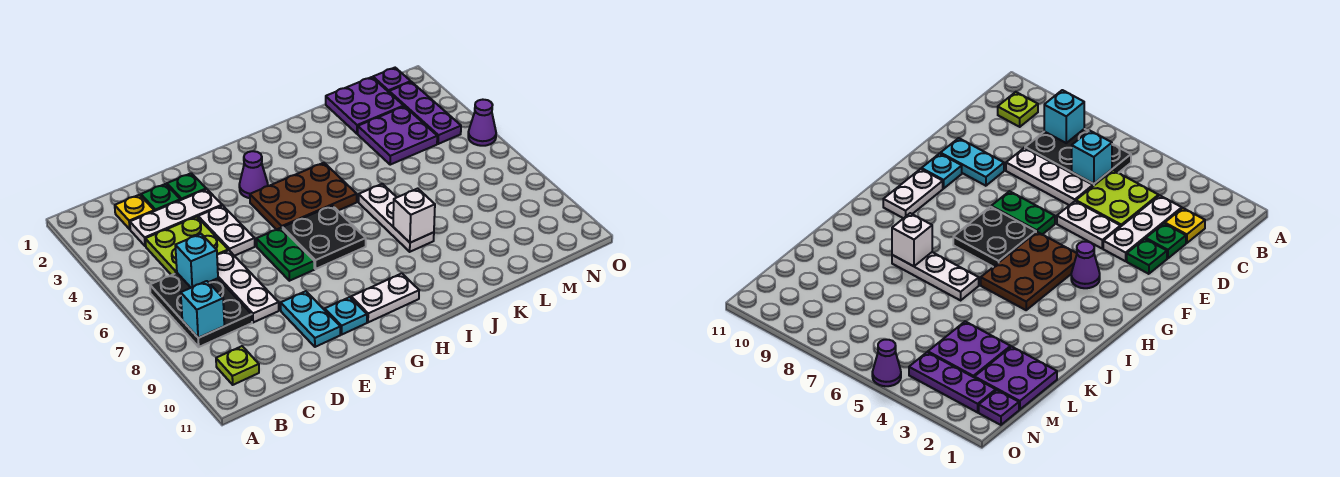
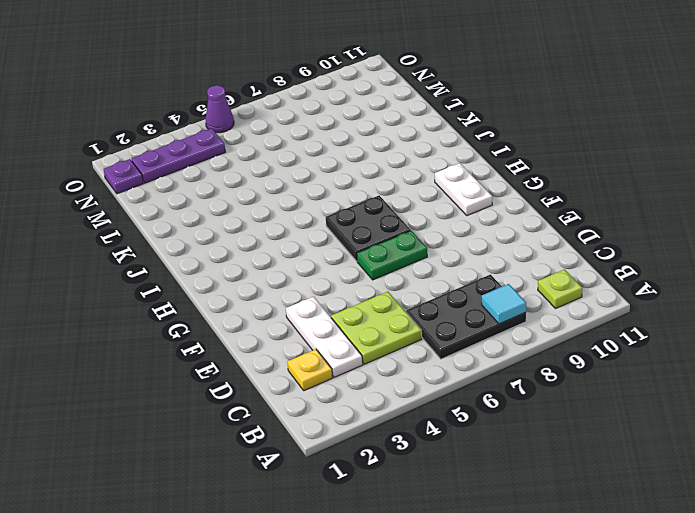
cyan tile B8 level 2 -> cyan brick B8 level 2
none -> green plate D2 level 1
none -> white plate D6:D8 level 1
none -> green plate E2 level 1

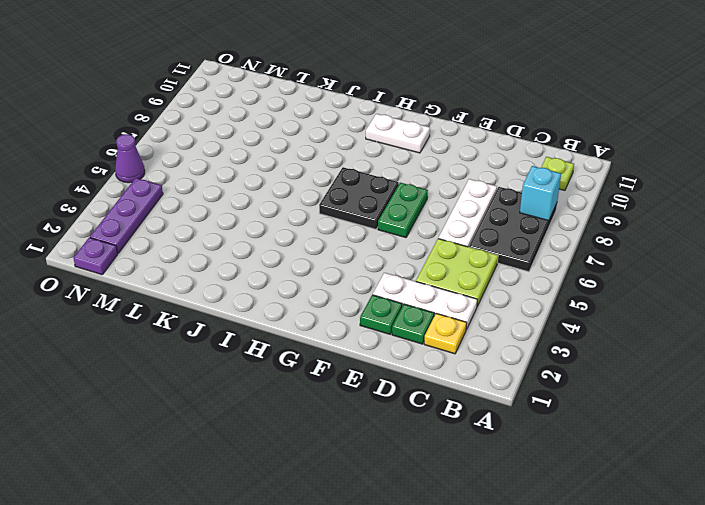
none -> white plate E4:E5 level 1
none -> cyan plate E9:E10 level 1
none -> cyan plate F10 level 1

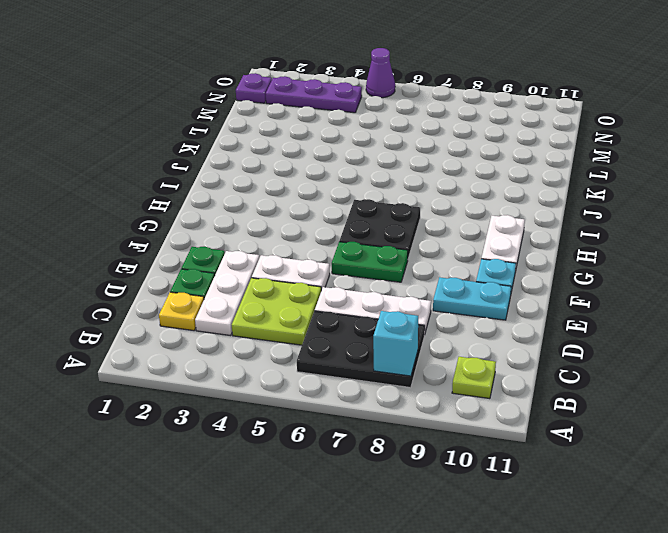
none -> purple cone G3 level 1
none -> brown plate G4:I5 level 1
none -> white plate J6:J8 level 1

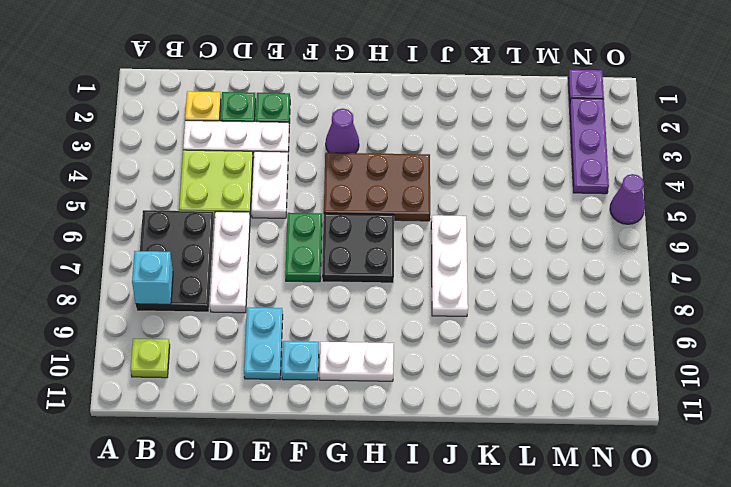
none -> purple plate L1:M2 level 1
none -> purple plate L3:M4 level 1
none -> cyan brick C6 level 2

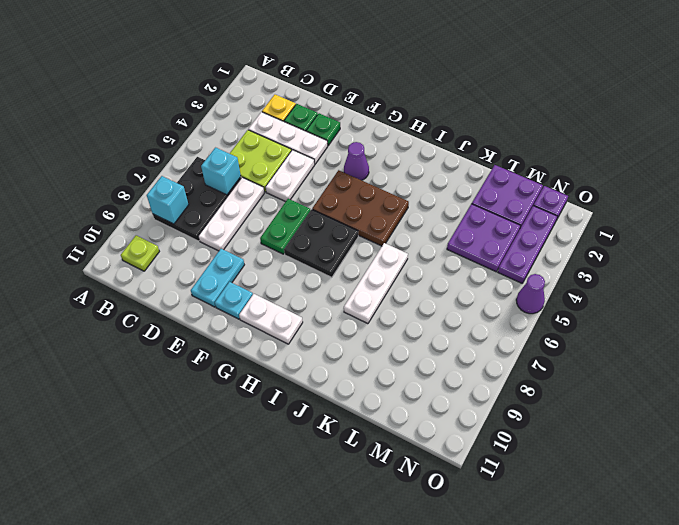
none -> white brick J8 level 2

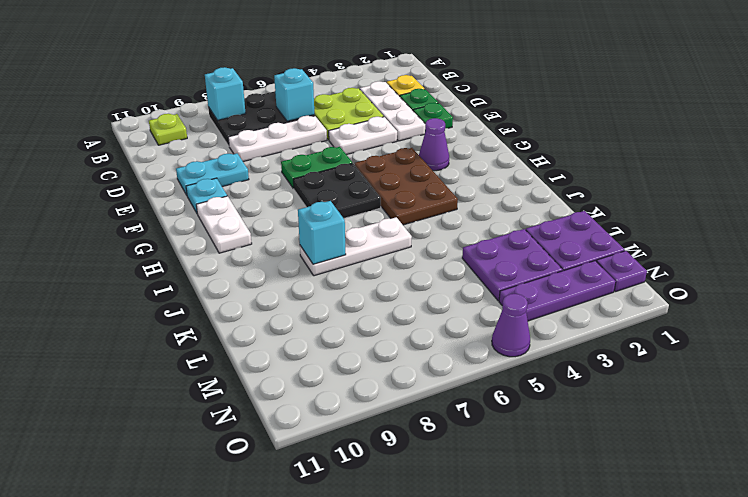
cyan brick J8 level 2 -> white brick J8 level 2

